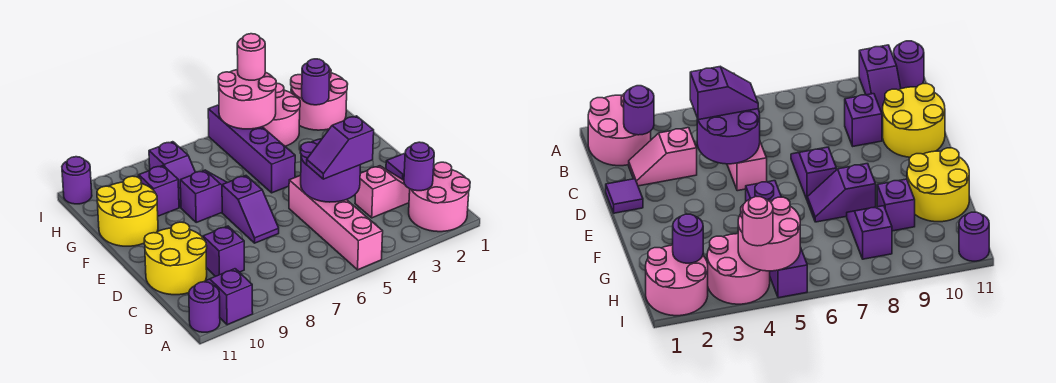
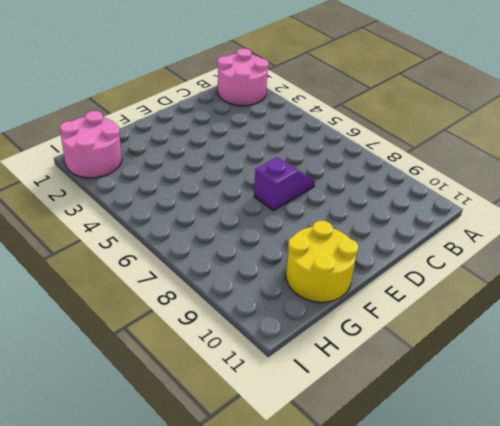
none -> pink brick A5:D5 level 1
none -> purple slope A10:B10 level 1 top A
none -> purple round brick A11 level 1

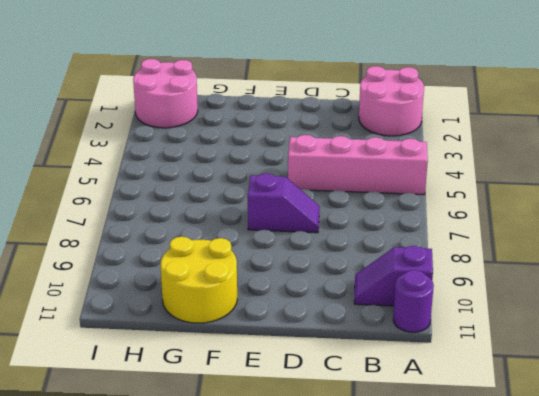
none -> pink slope C2:C3 level 1 top 3
none -> purple brick C9 level 1
none -> yellow round brick C10:D11 level 1

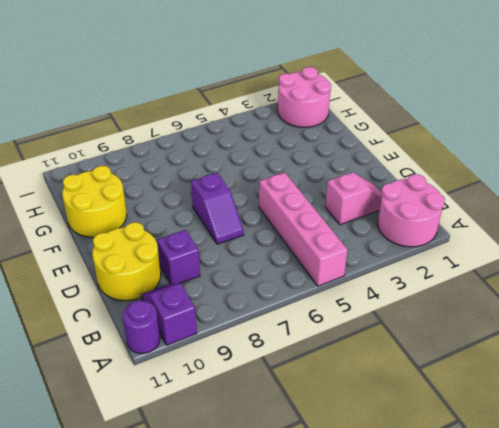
none -> purple tile D1 level 1
none -> purple brick F5:I5 level 1
none -> purple slope F7:F8 level 1 top 8

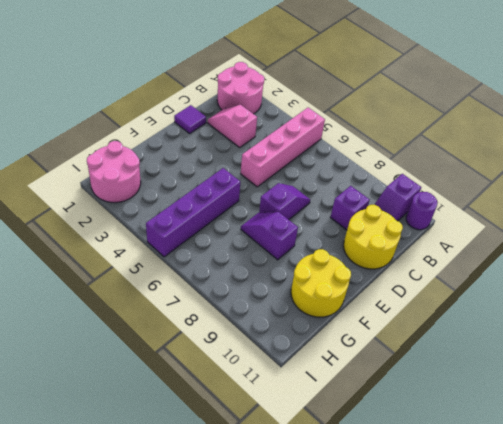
none -> purple slope G8:H8 level 1 top H
none -> purple brick G9 level 1
none -> pink round brick H3:I4 level 1

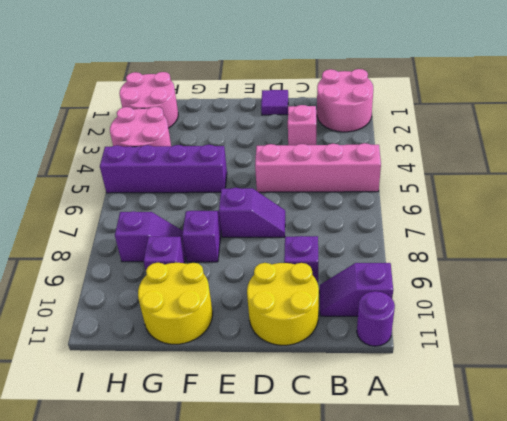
none -> purple round brick I11 level 1
none -> purple round brick B2 level 2
none -> purple round brick C4:D5 level 2

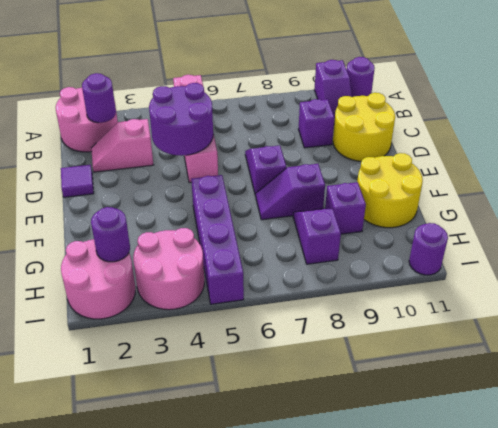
none -> pink round brick H4:I5 level 2
none -> purple slope C4:C5 level 3 top 4
none -> pink round brick I4 level 3

